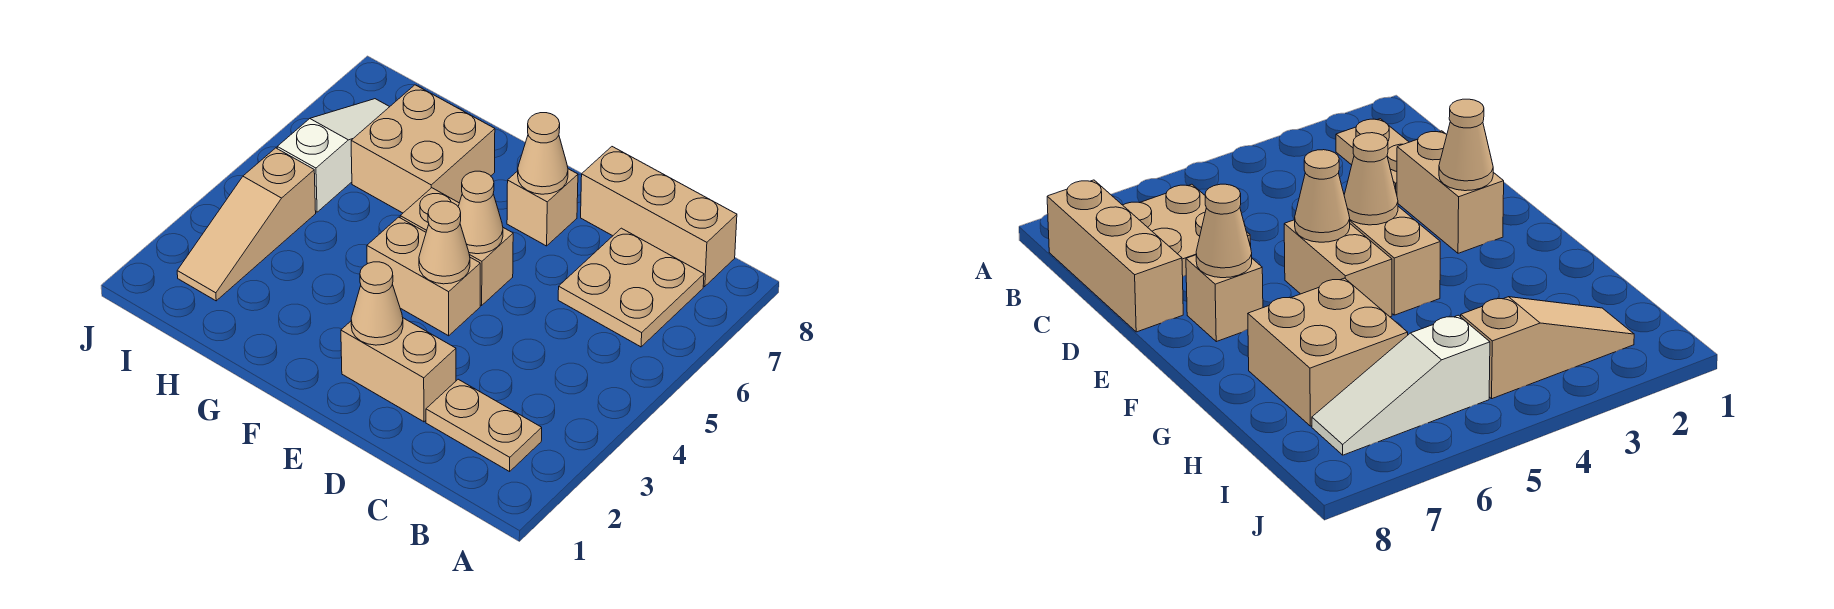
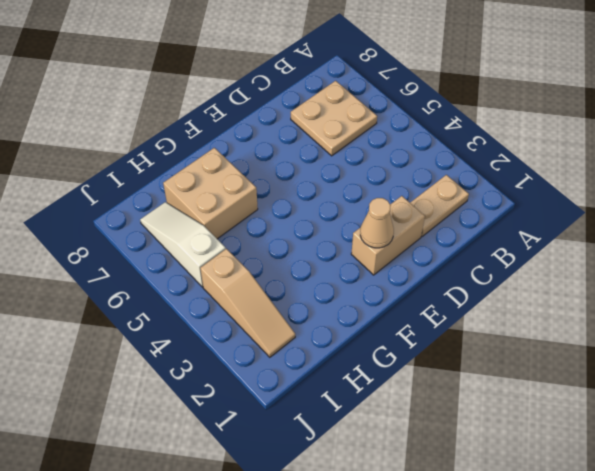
none -> tan brick B8:D8 level 1
none -> tan brick E4:F4 level 1
none -> tan brick E5:F5 level 1

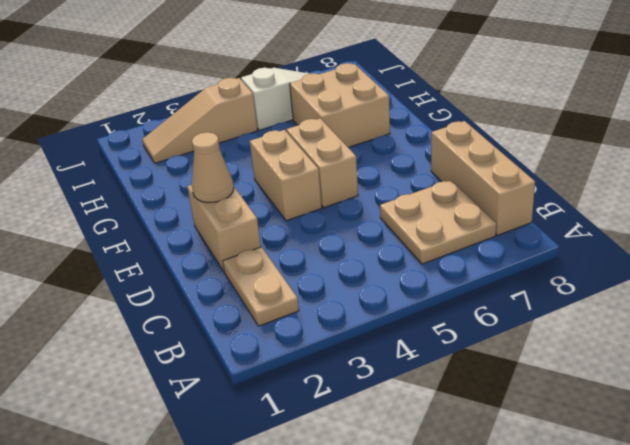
none -> tan brick E7 level 1
none -> tan cone E4 level 2
none -> tan cone E5 level 2

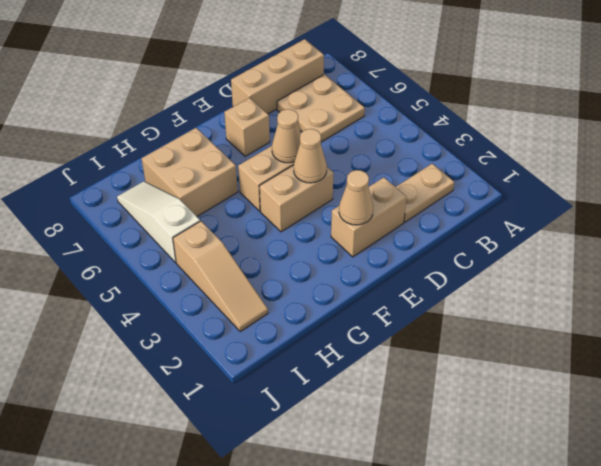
none -> tan cone E7 level 2

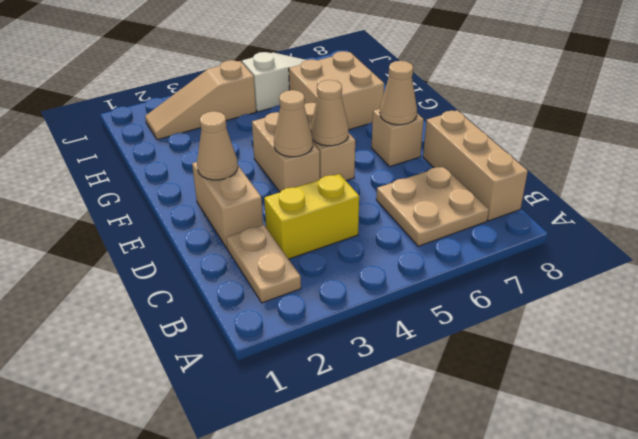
yellow brick C3:C4 level 1 -> none

